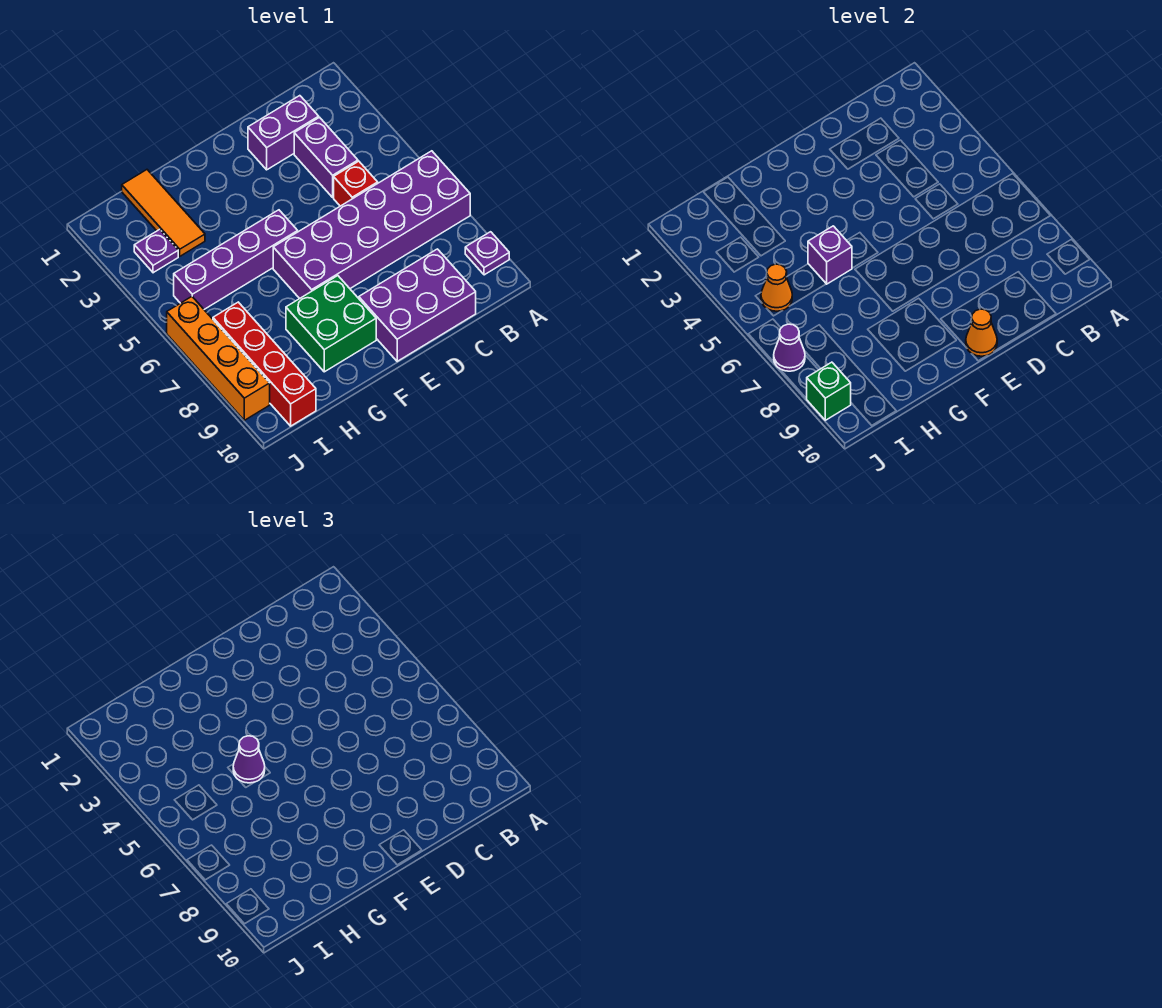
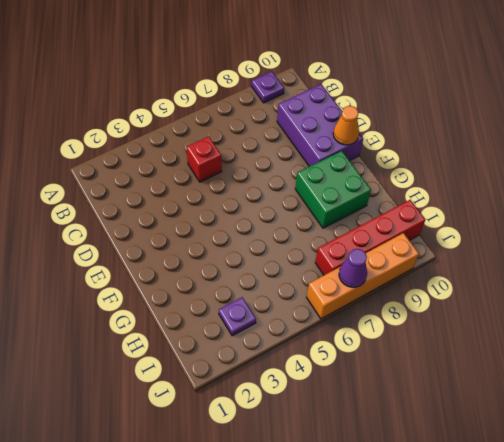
none -> purple brick A6:F7 level 1
none -> purple brick C2:D2 level 1
none -> purple brick C3:C4 level 1

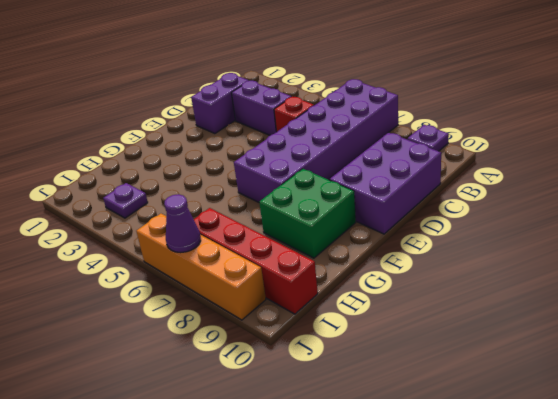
none -> purple brick F5:I5 level 1
none -> orange tile H1:H3 level 1
none -> orange cone E10 level 2

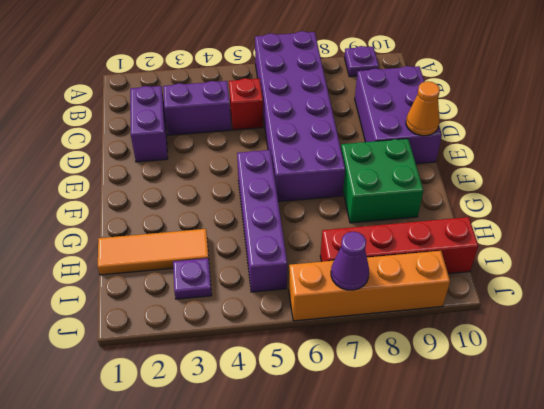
none -> purple brick G5 level 2
none -> orange cone I5 level 2
none -> green brick J9 level 2

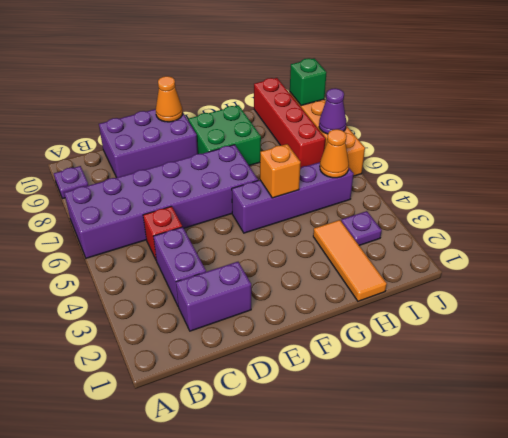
orange brick G5 level 2 -> purple brick G5 level 2
none -> purple cone G5 level 3

